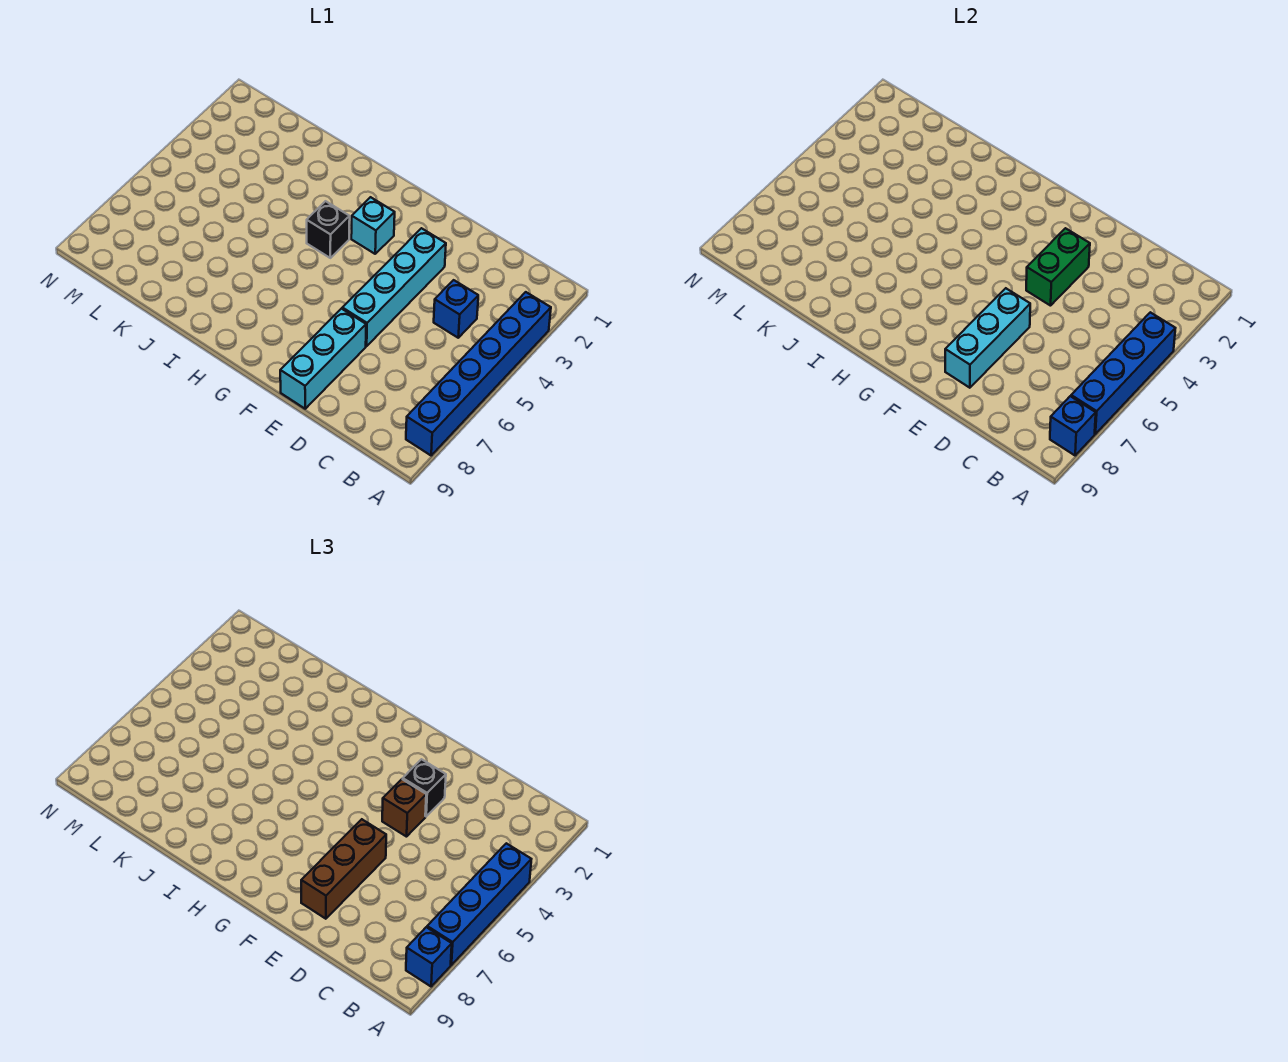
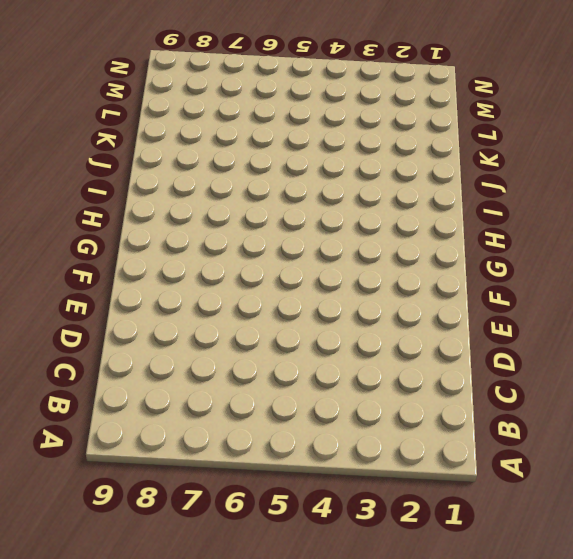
none -> blue brick A3:A8 level 1
none -> blue brick C4 level 1
none -> cyan brick E3:E6 level 1

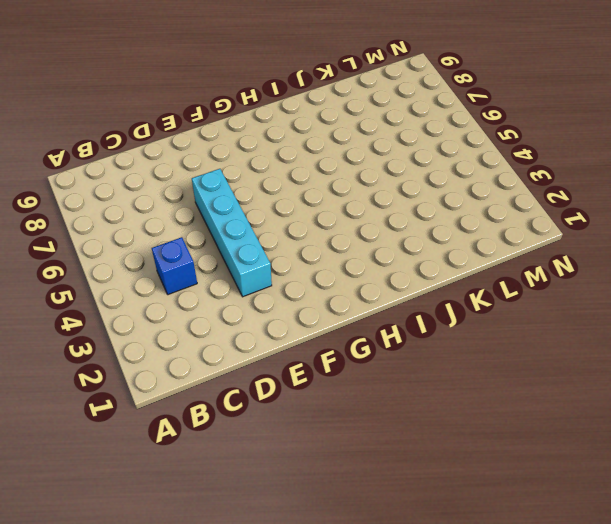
none -> blue brick A3:A8 level 1
none -> cyan brick E7:E9 level 1
none -> cyan brick G3 level 1

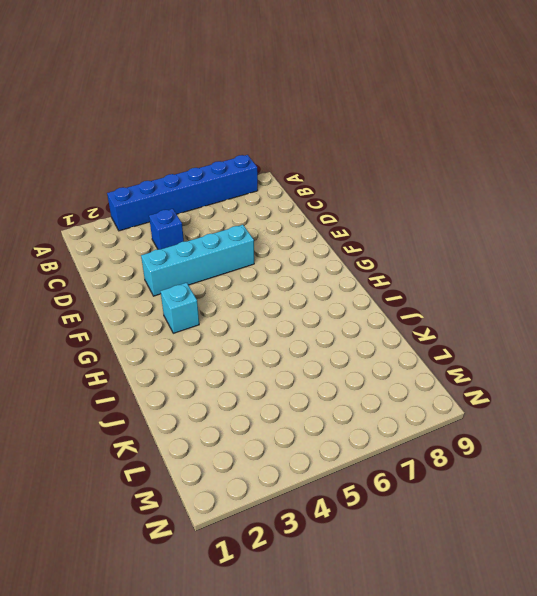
none -> cyan brick E7:E9 level 1
none -> black brick H4 level 1
none -> blue brick A4:A7 level 2

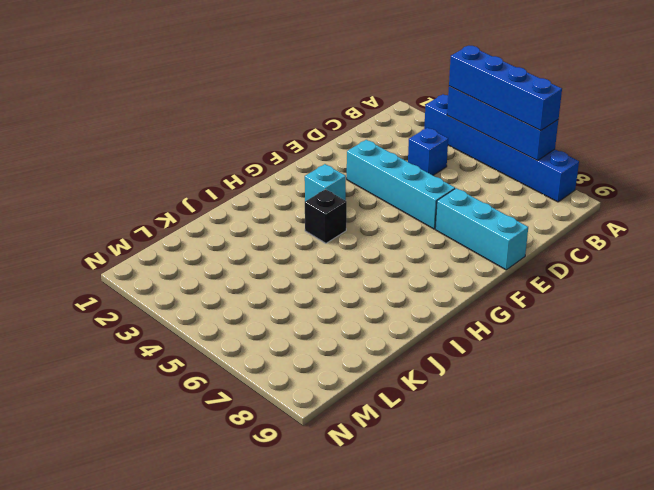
none -> blue brick A8 level 2
none -> green brick E3:E4 level 2
none -> cyan brick E6:E8 level 2

